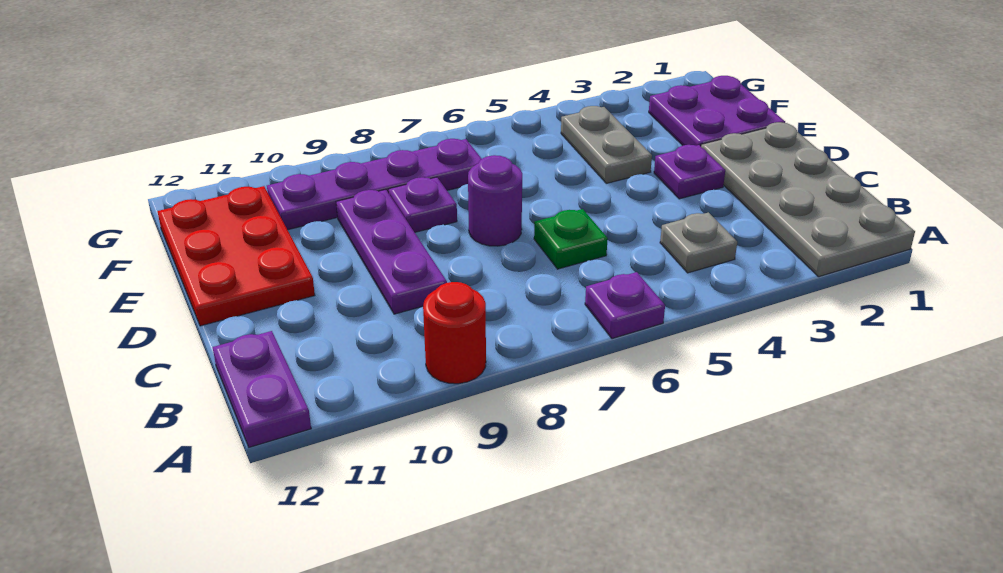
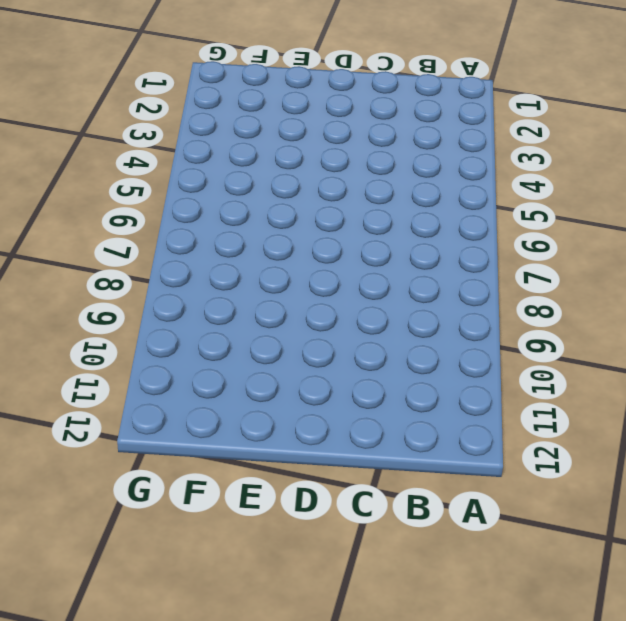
none -> grey plate A1:D2 level 1
none -> purple plate A6 level 1
none -> red round brick A9 level 1

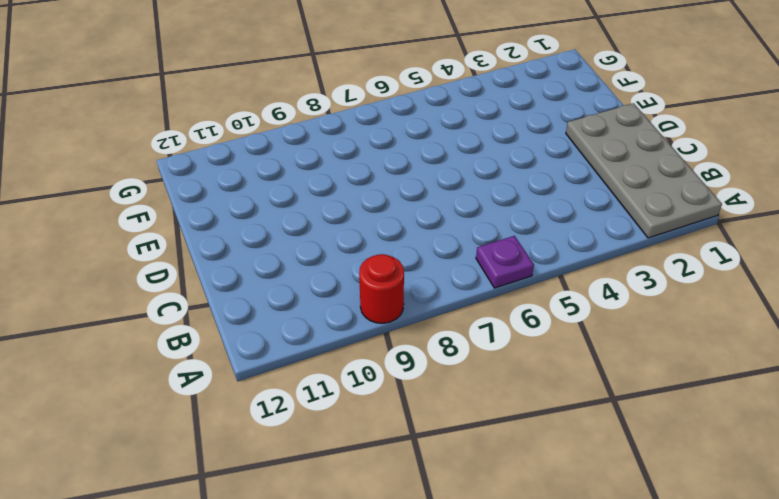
none -> purple plate A12:B12 level 1
none -> grey plate B4 level 1
none -> green plate C6 level 1

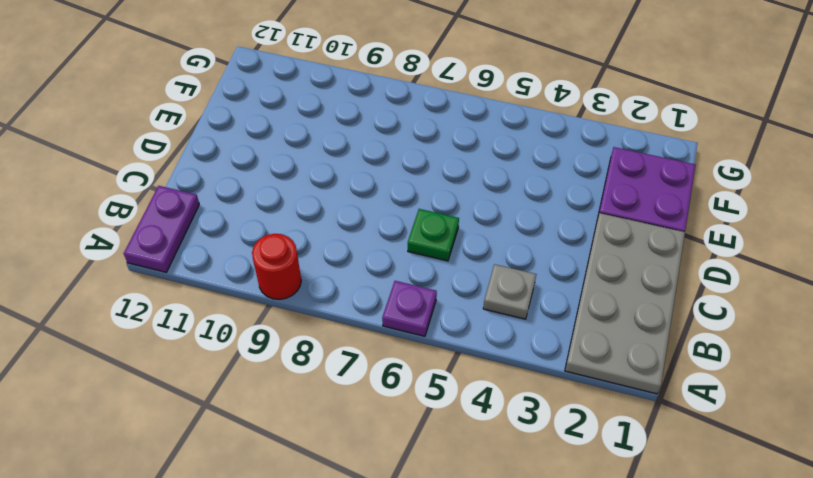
none -> purple plate C9:E9 level 1
none -> purple plate D3 level 1
none -> purple round brick D7 level 1

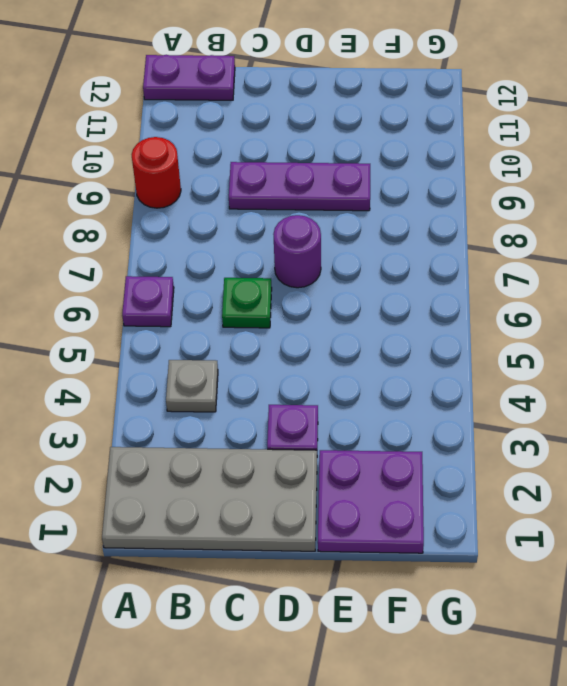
none -> red plate D11:F12 level 1
none -> grey plate E4:F4 level 1
none -> purple plate E8 level 1

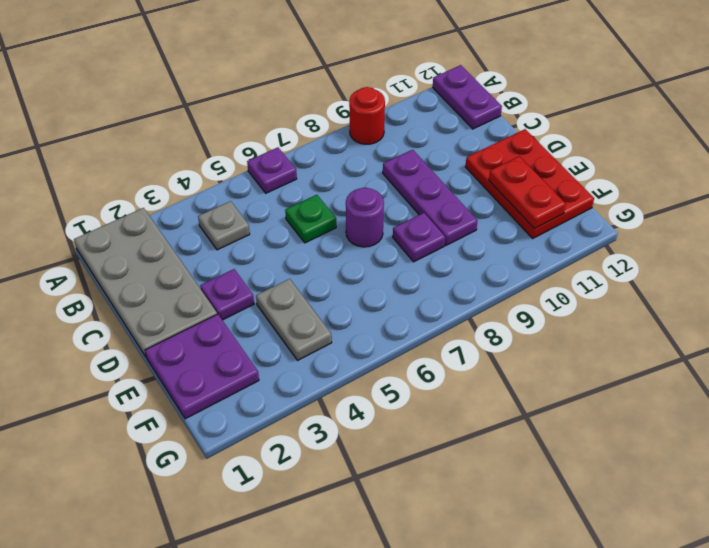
red plate E11:F11 level 2 -> none
none -> purple plate F7:F10 level 1

